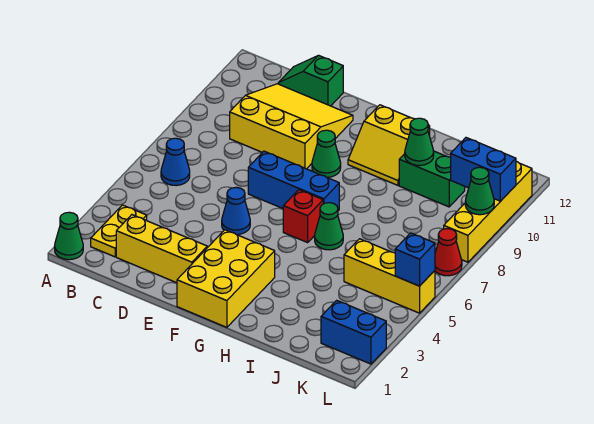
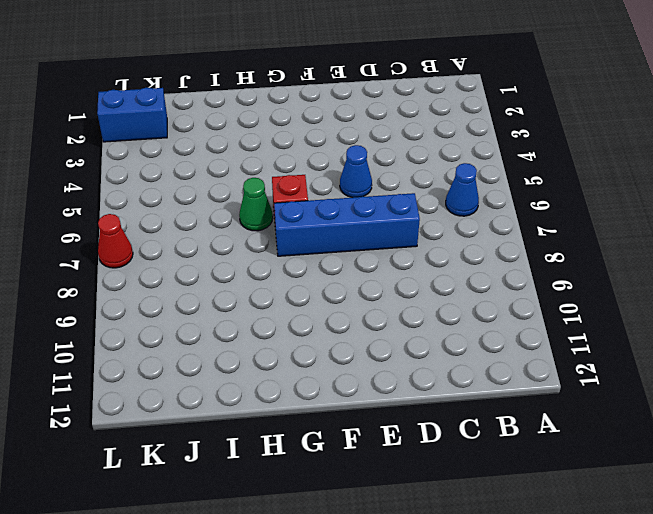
blue brick D7:G7 level 1 -> blue brick E7:G7 level 1
none -> green cone A1 level 1
none -> yellow plate B2:B3 level 1
none -> yellow brick C2:E2 level 1

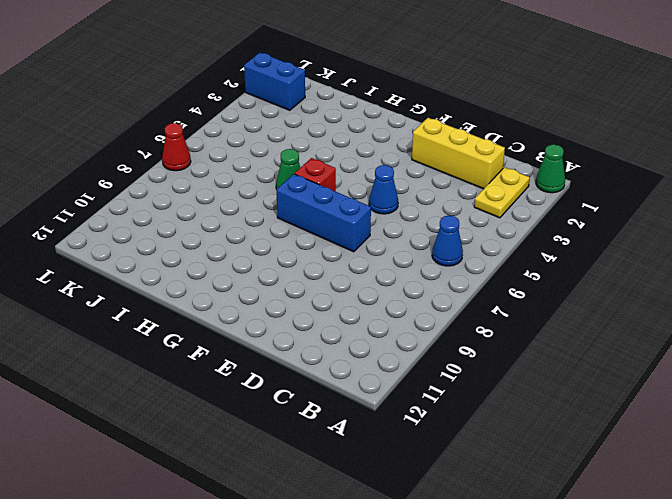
none -> yellow slope C9:E11 level 1 top 9
none -> green slope C12:D12 level 1 top D
none -> yellow brick F1:G3 level 1

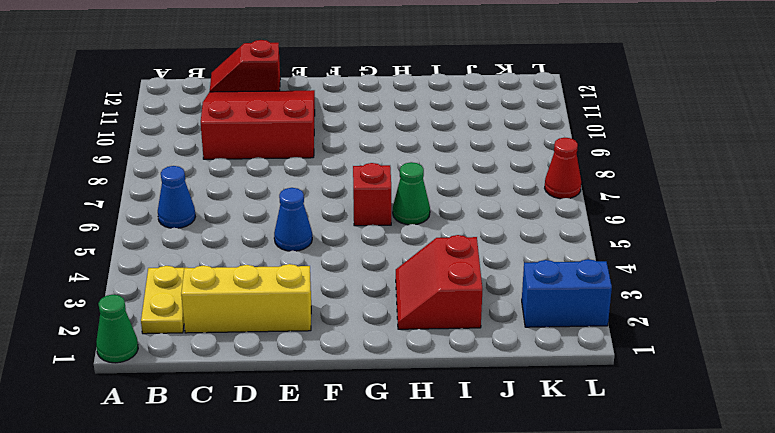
red slope C9:E11 level 1 top 9 -> yellow slope C9:E11 level 1 top 9
red slope C12:D12 level 1 top D -> green slope C12:D12 level 1 top D
red slope H2:I3 level 1 top I -> none
none -> blue brick E7:G7 level 1
none -> yellow brick F1:G3 level 1
none -> green cone F9 level 1

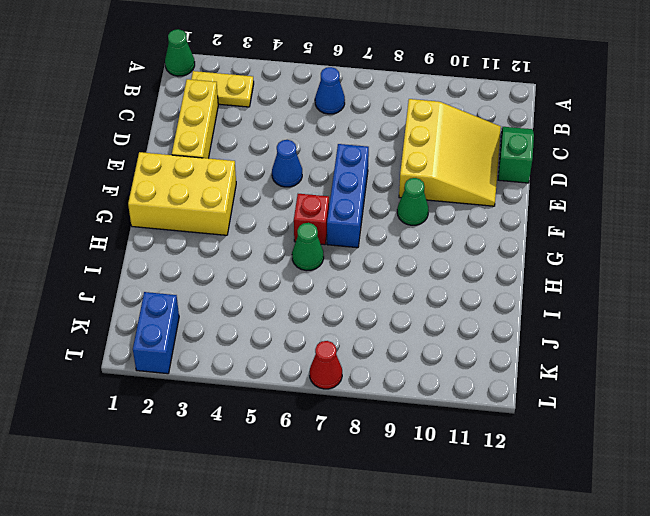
none -> yellow slope G10:H11 level 1 top 11
none -> green brick I10:J10 level 1
none -> yellow brick J5:L5 level 1

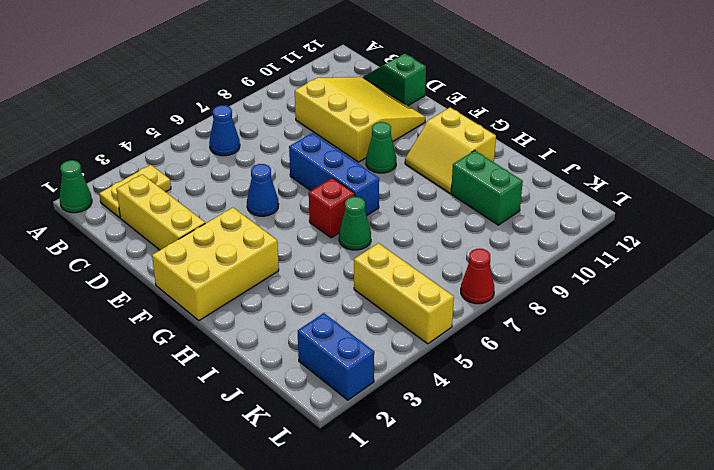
none -> yellow brick L8:L11 level 1
none -> green cone I10 level 2
none -> blue brick K10:L10 level 2

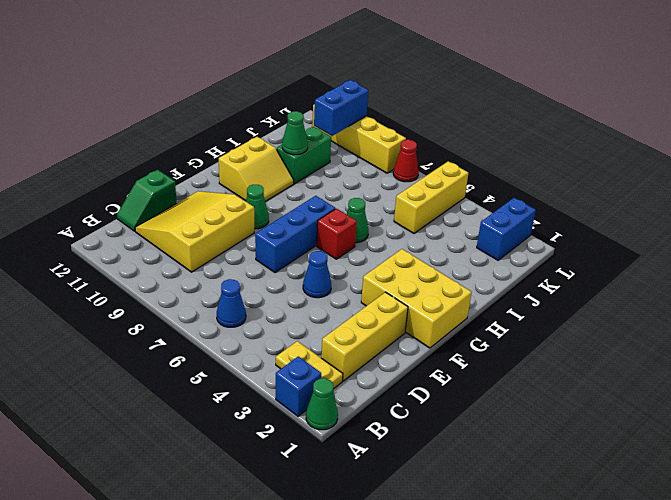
blue brick A2 level 1 -> blue brick L5 level 2
none -> green cone L9 level 2

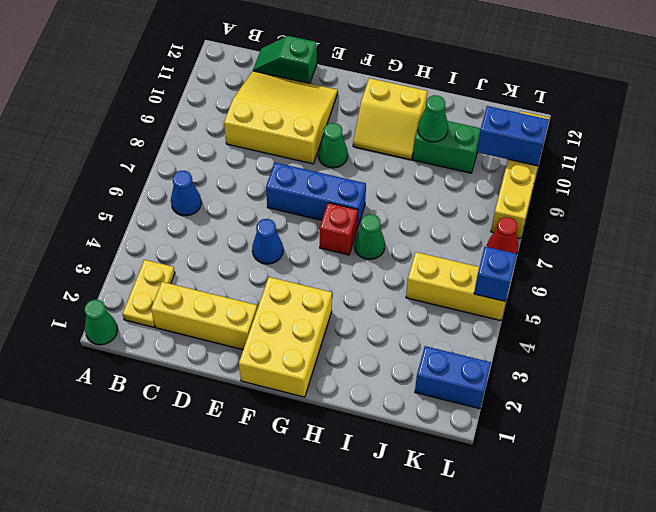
none -> green cone L9 level 2

